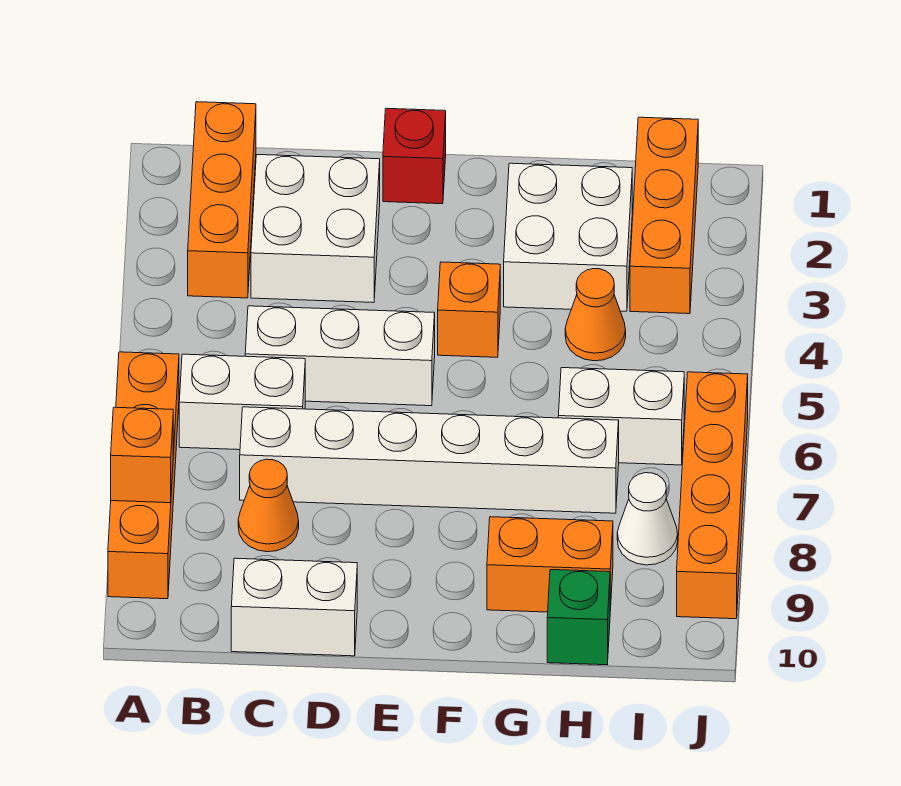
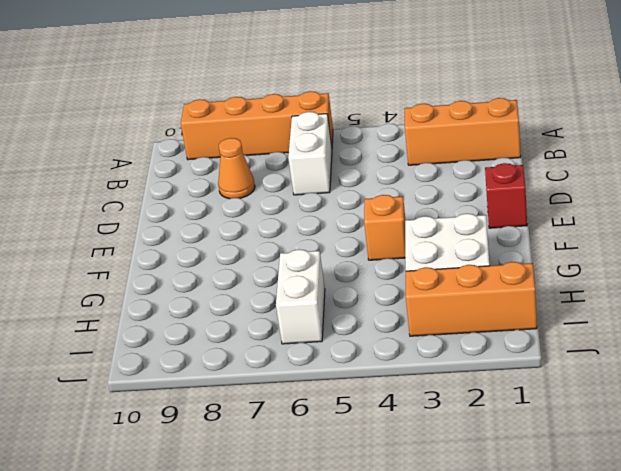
none -> white brick C2:D3 level 1
none -> white brick C5:E5 level 1
none -> white brick C7:H7 level 1

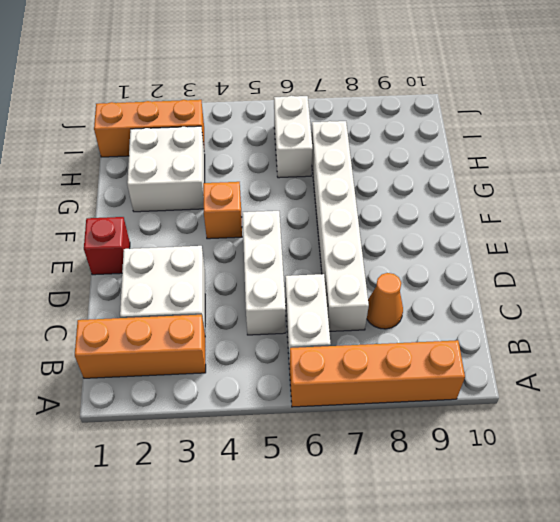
none -> white brick C10:D10 level 1
none -> orange brick G9:H9 level 1
none -> orange cone H4 level 1

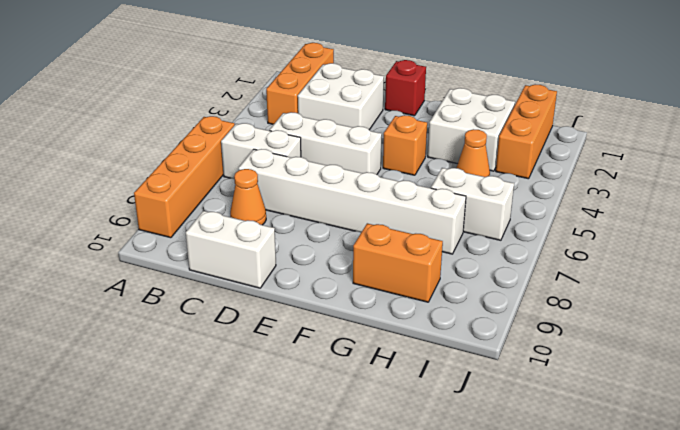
none -> green brick H10 level 1
none -> white cone I8 level 1
none -> orange brick J6:J9 level 1

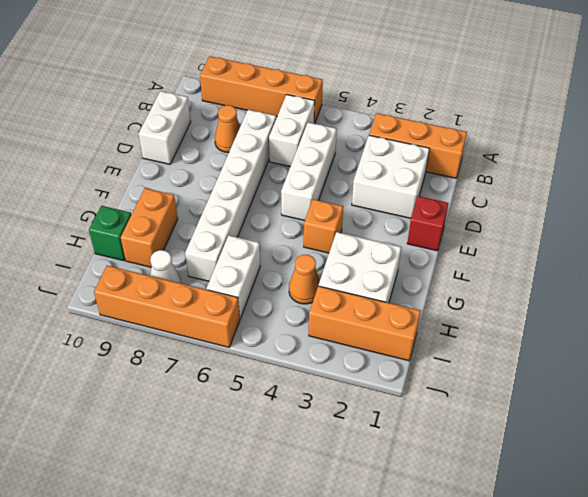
none -> orange brick A8 level 2

